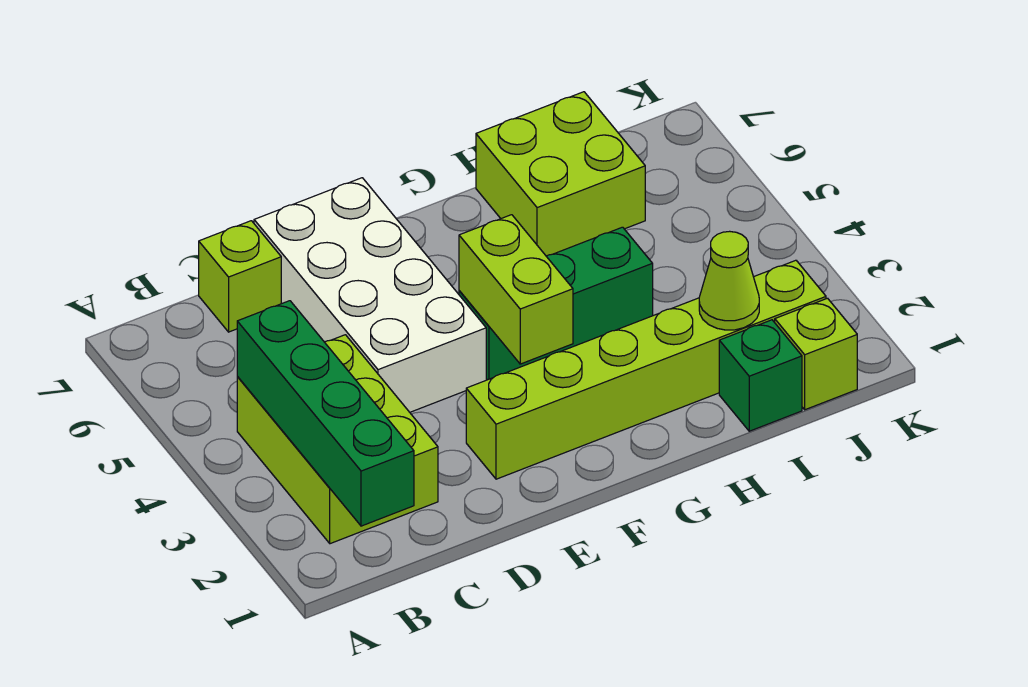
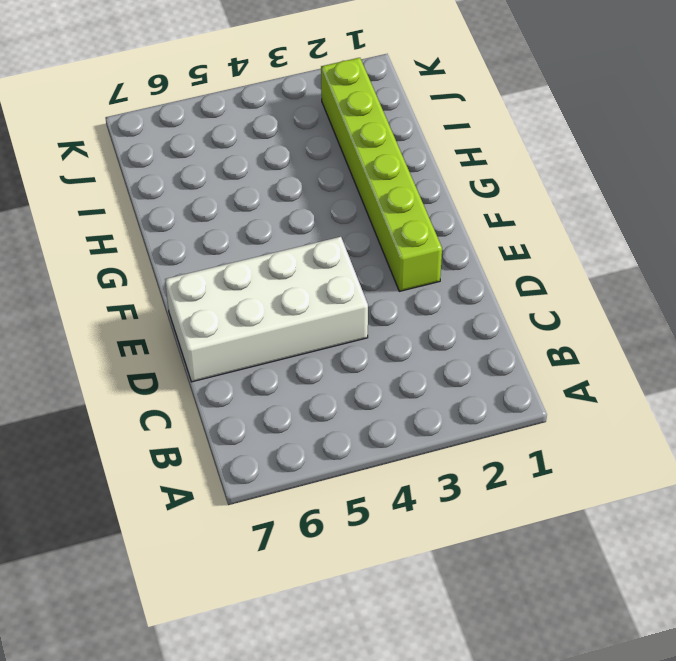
none -> lime brick B2:C4 level 1
none -> lime brick C7 level 1

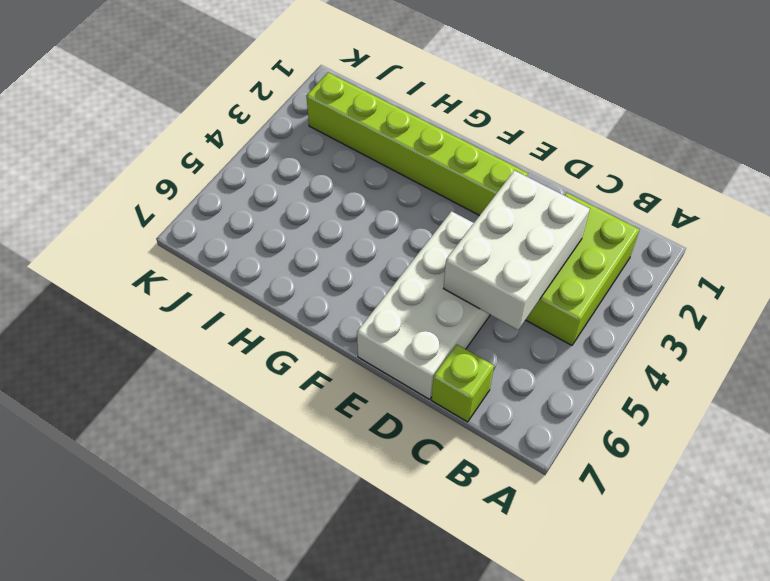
white brick C3:D5 level 2 -> none
none -> green brick F4:H4 level 1
none -> lime brick H6:I7 level 1

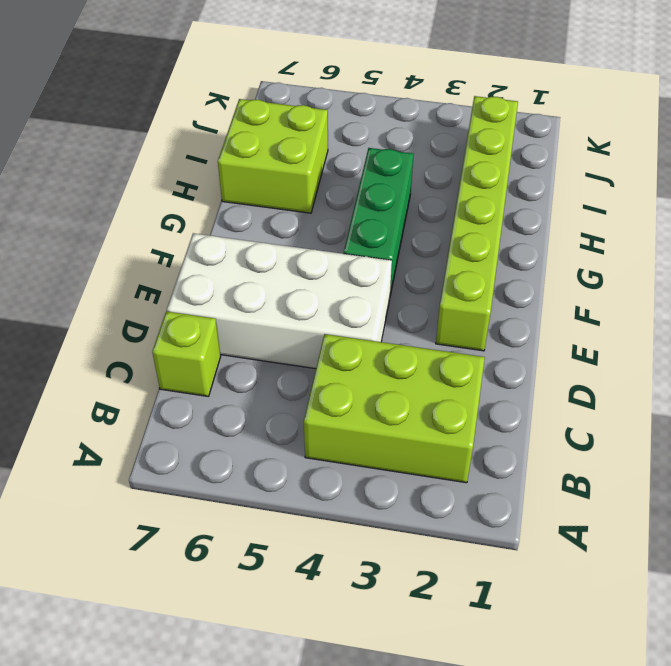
none -> green brick I1 level 1
none -> lime brick J1 level 1

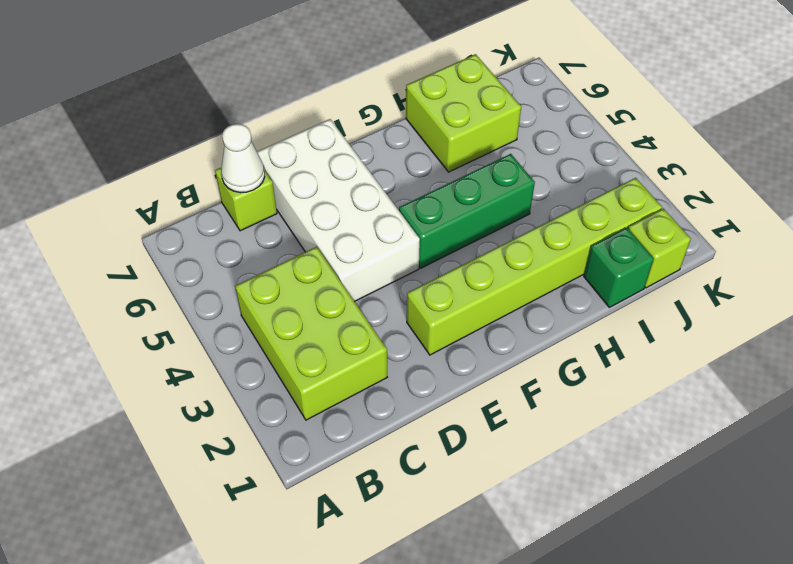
white cone C7 level 2 -> none
none -> green brick B1:B4 level 2
none -> lime brick F3:F4 level 2

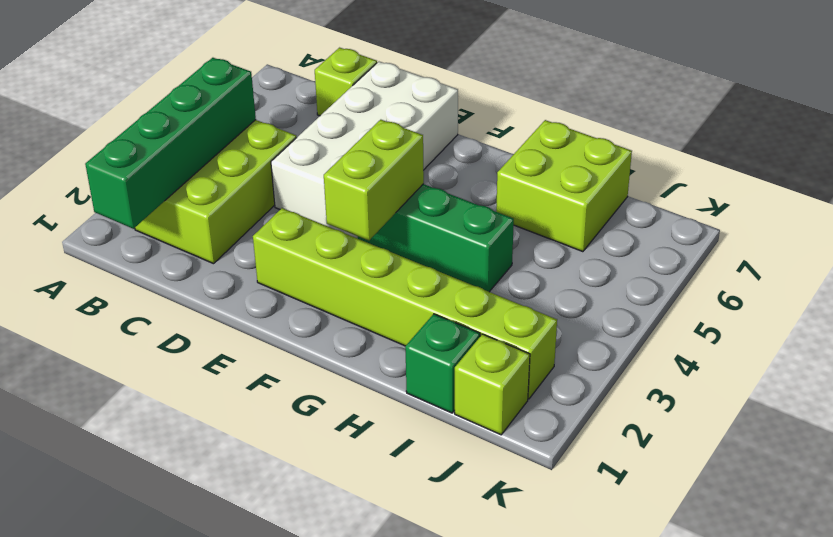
none -> lime cone I2 level 2

